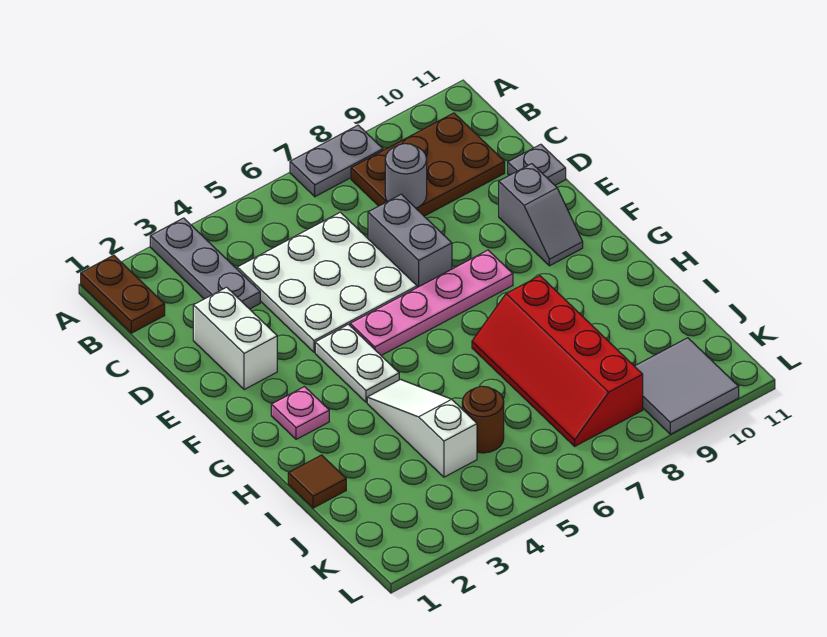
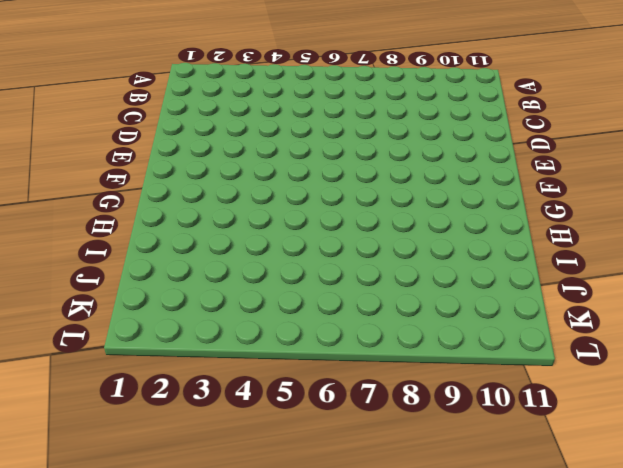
none -> brown plate A1:B1 level 1
none -> grey plate A3:C3 level 1
none -> grey plate A7:A8 level 1

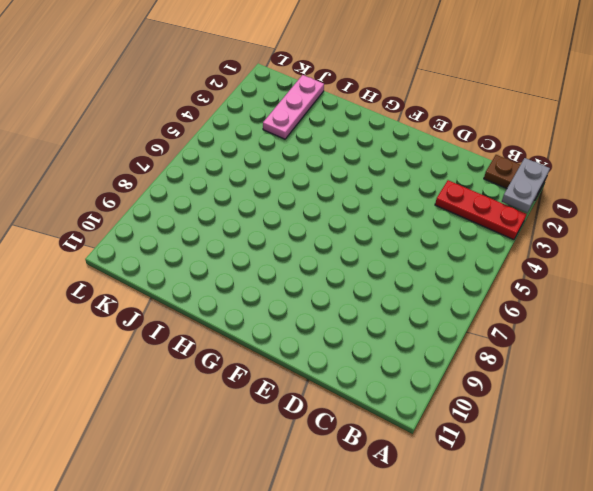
grey plate A1:A2 level 2 -> grey plate A7:A8 level 1
red plate A3:C3 level 1 -> grey plate A3:C3 level 1
pink plate J1:J3 level 1 -> none
none -> brown plate B8:C10 level 1
none -> white plate C4:E6 level 1
none -> white brick D2:E2 level 1

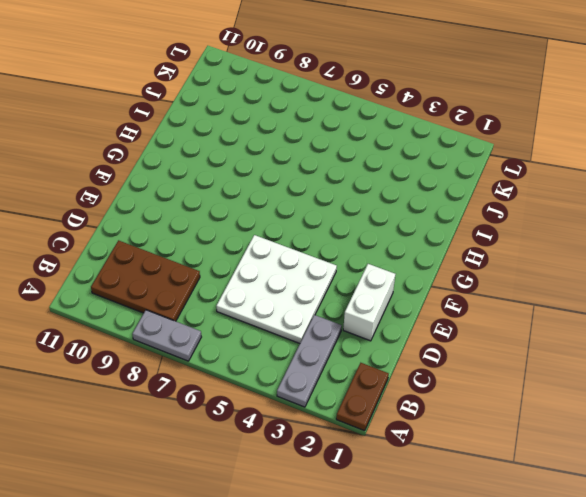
none -> grey brick D7:E7 level 1
none -> grey plate D11 level 1
none -> grey slope E10:F10 level 1 top E

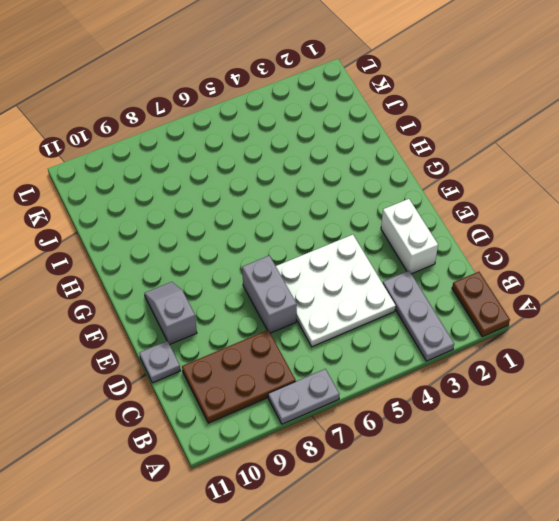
none -> white plate F4:G4 level 1
none -> pink plate F5:F8 level 1
none -> pink plate G2 level 1

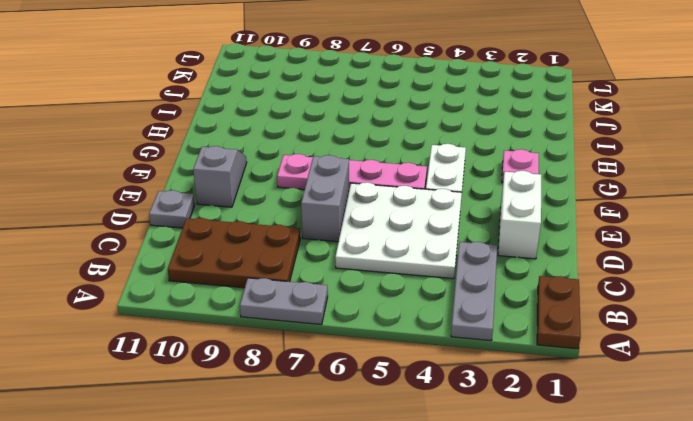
none -> white slope H4:J4 level 1 top J
none -> red slope H7:K8 level 1 top 8
none -> brown tile I1 level 1

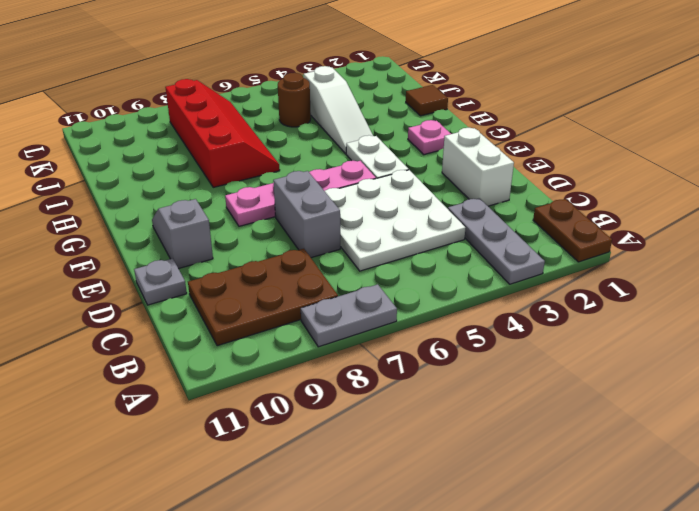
none -> grey tile K9:L10 level 1
none -> grey round brick C8 level 2

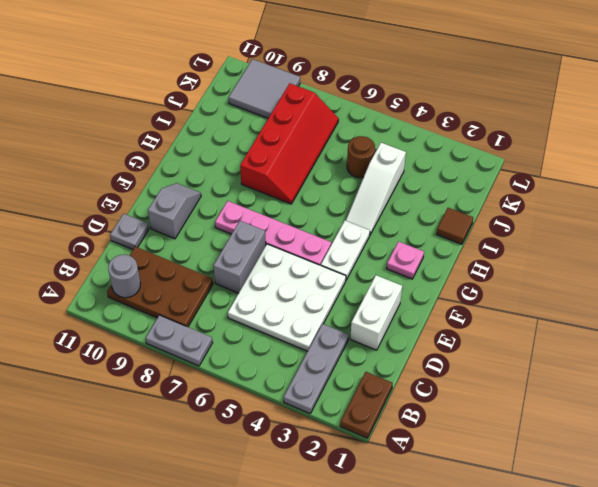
grey round brick B10 level 2 -> grey round brick C8 level 2

